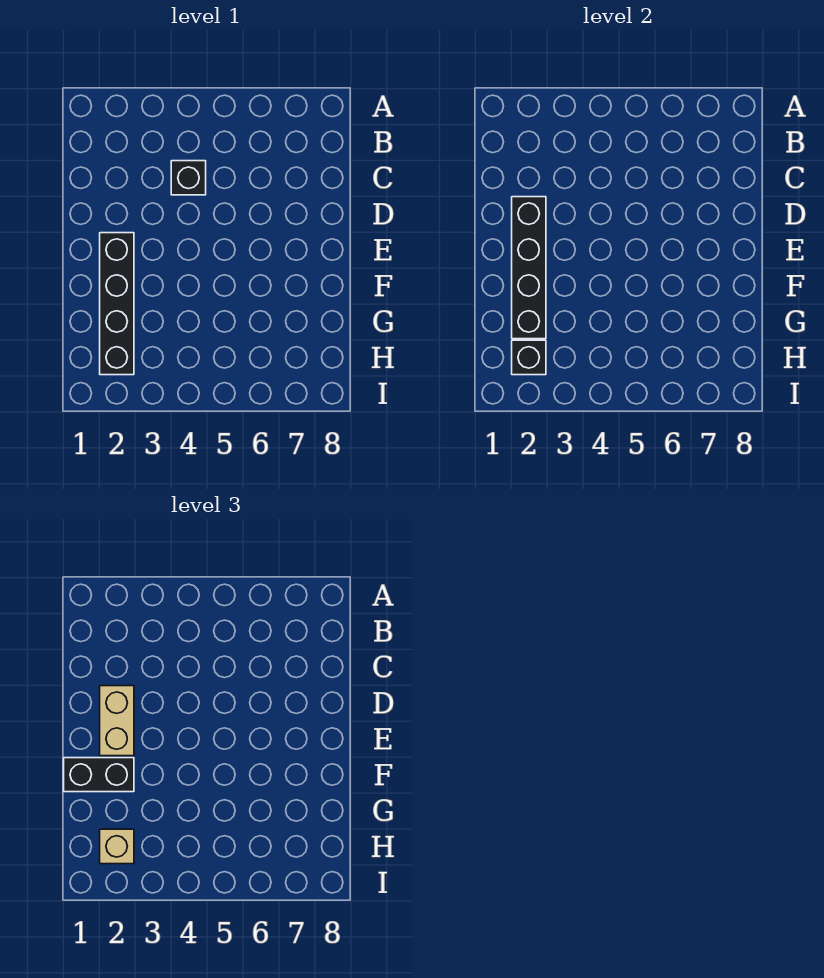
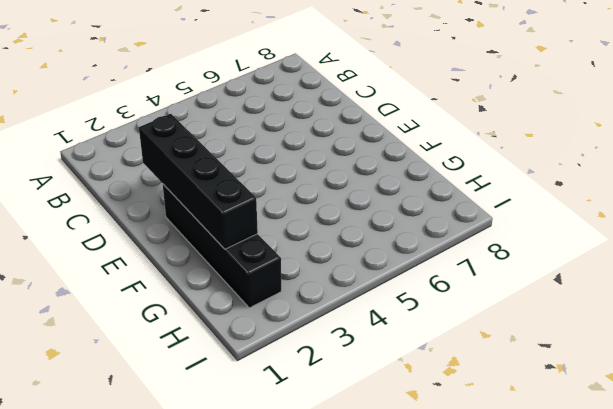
none -> black brick C4 level 1
none -> black brick H2 level 2

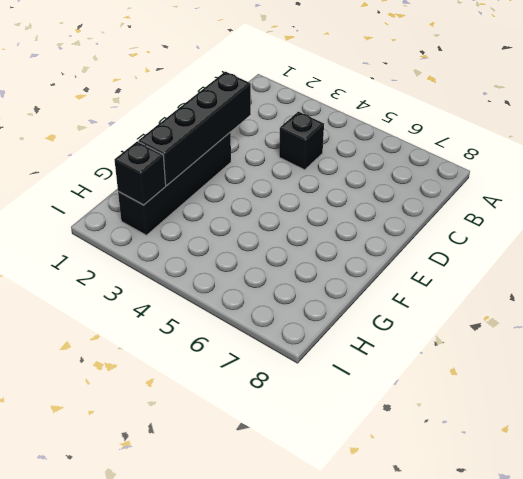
none -> tan brick D2:E2 level 3
none -> black brick F1:F2 level 3

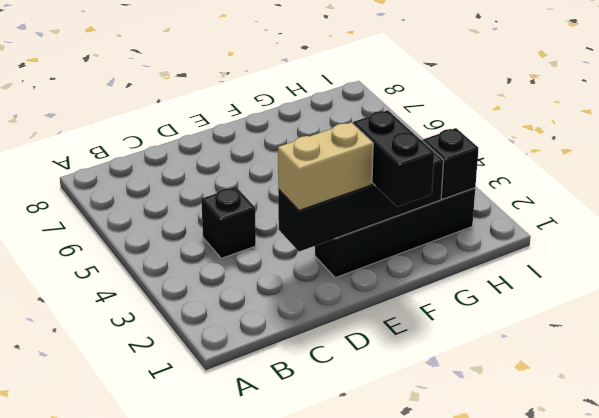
none -> tan brick H2 level 3

